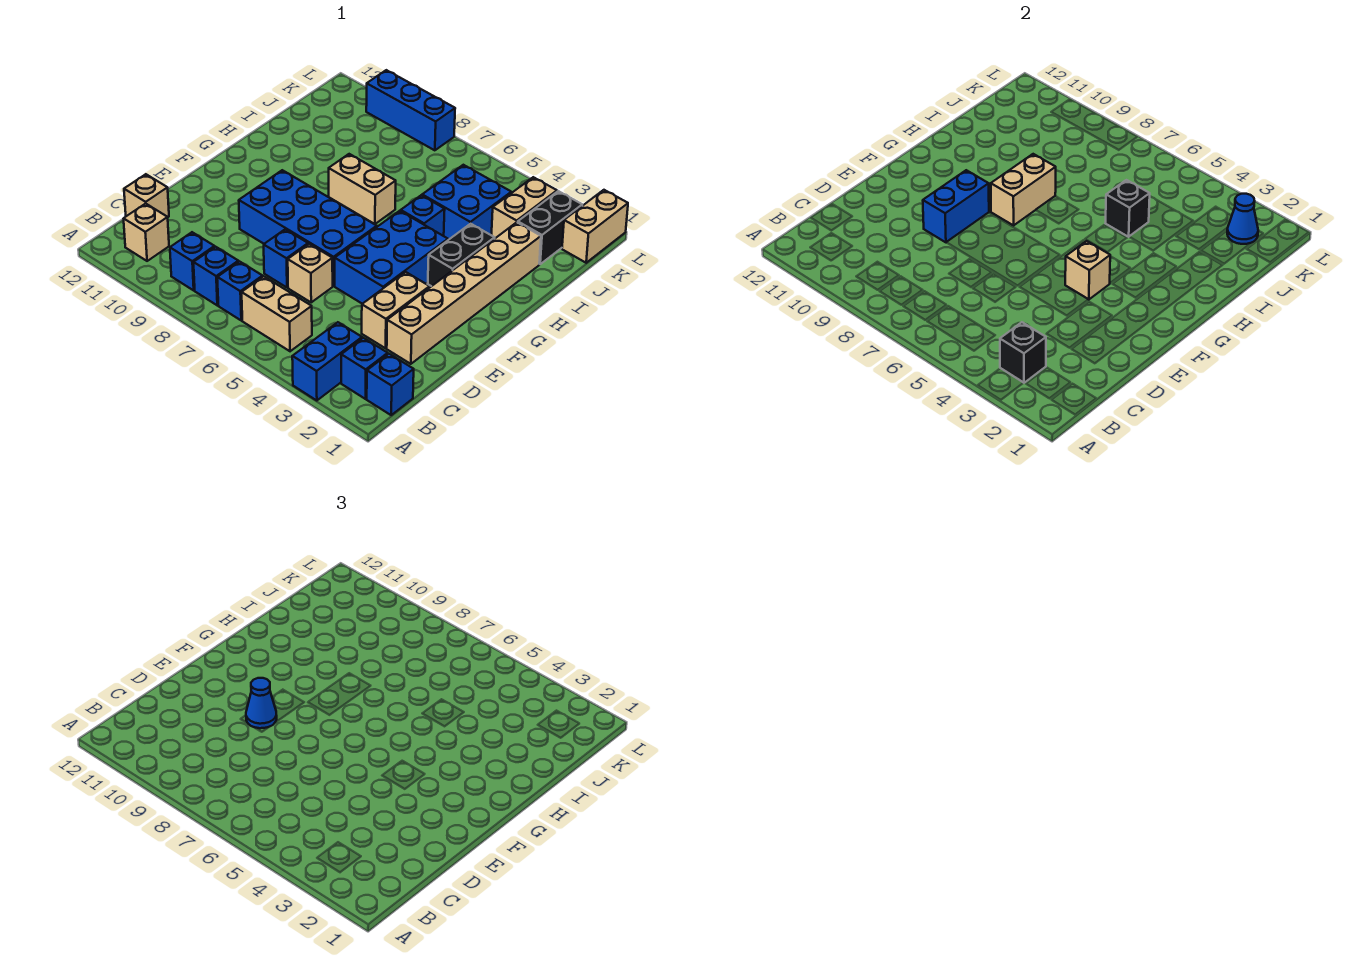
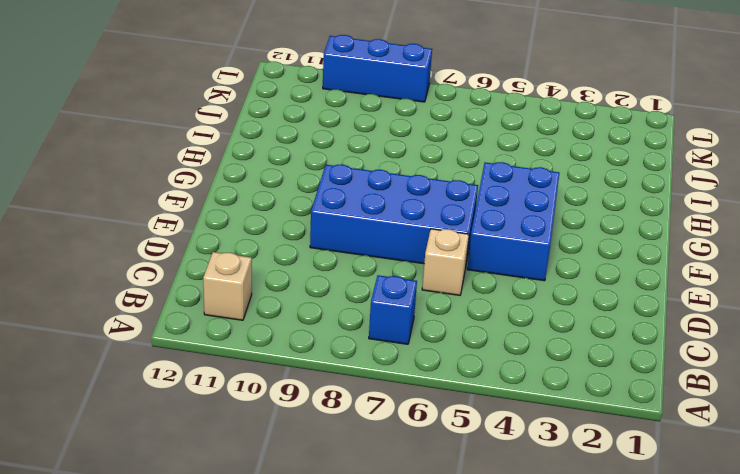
none -> blue brick A3:B3 level 1
none -> blue brick B1 level 1
none -> blue brick B2 level 1
none -> tan brick B5:B6 level 1

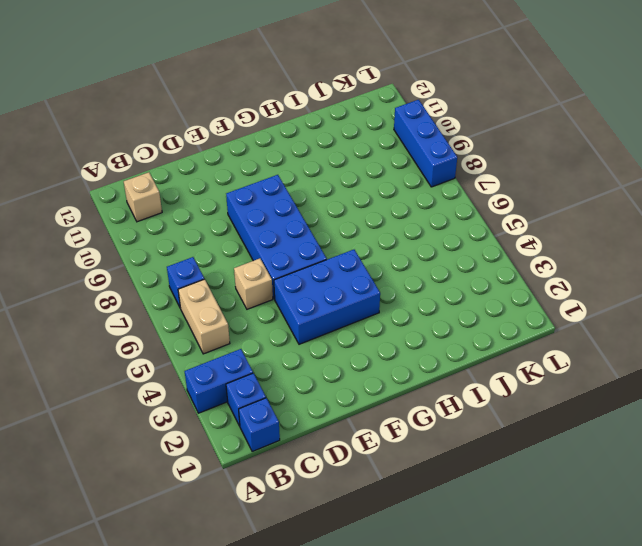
none -> blue brick B8 level 1
none -> blue brick B9 level 1
none -> tan brick C12 level 1
none -> tan brick D2:I2 level 1

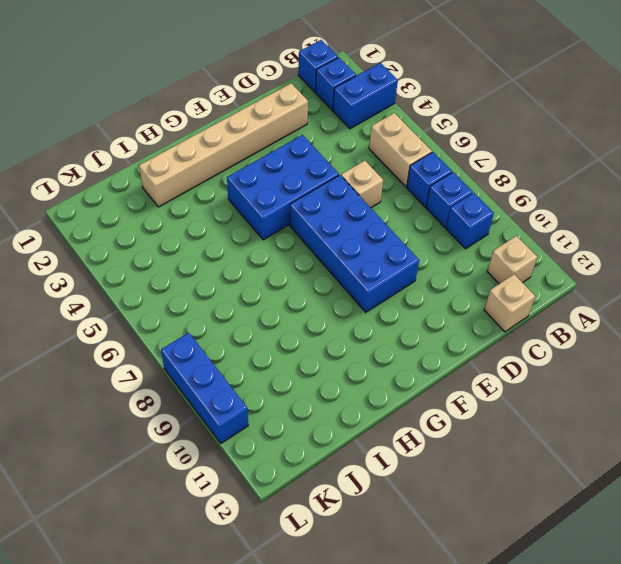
none -> tan brick D3:E3 level 1
none -> blue brick D7 level 1
none -> black brick G3:H3 level 1
none -> blue brick H5 level 1

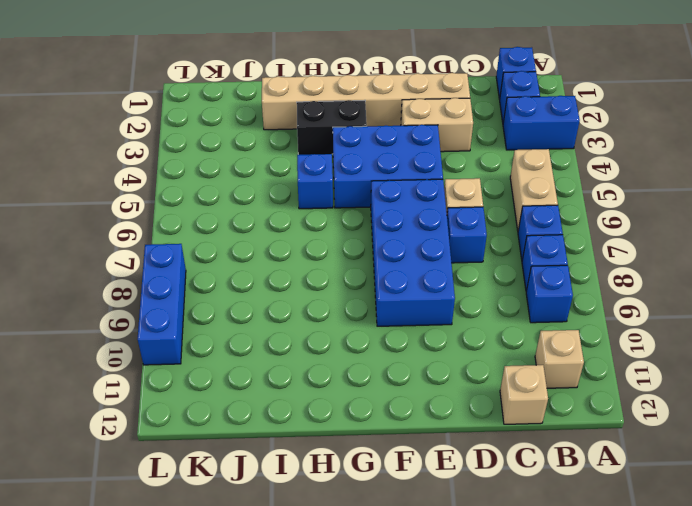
none -> tan brick H7:H8 level 1
none -> blue brick I4:J5 level 1
none -> black brick J2:K2 level 1
none -> tan brick J3:K3 level 1

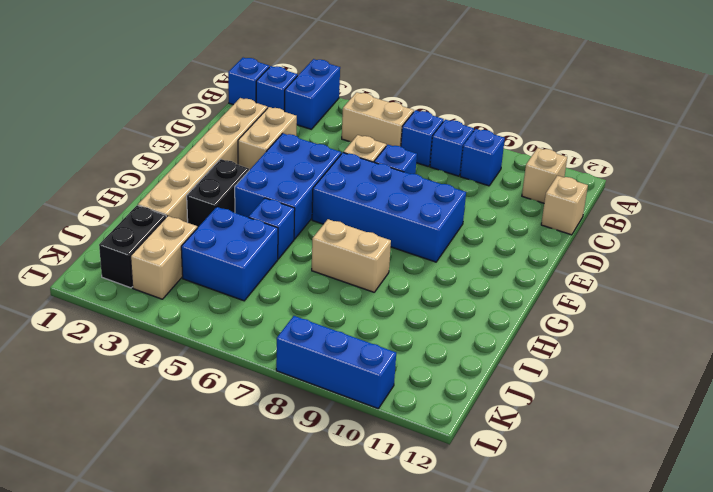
none -> tan brick K1:L1 level 1
none -> black brick B3 level 2
none -> blue brick E9:F9 level 2
none -> tan brick F4 level 2

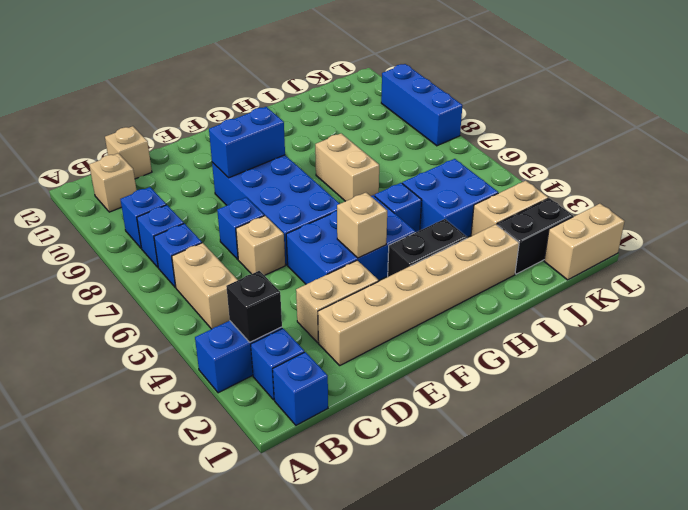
none -> tan brick G8:H8 level 2
none -> black brick I5 level 2
none -> blue cone K2 level 2
none -> blue cone E9 level 3

